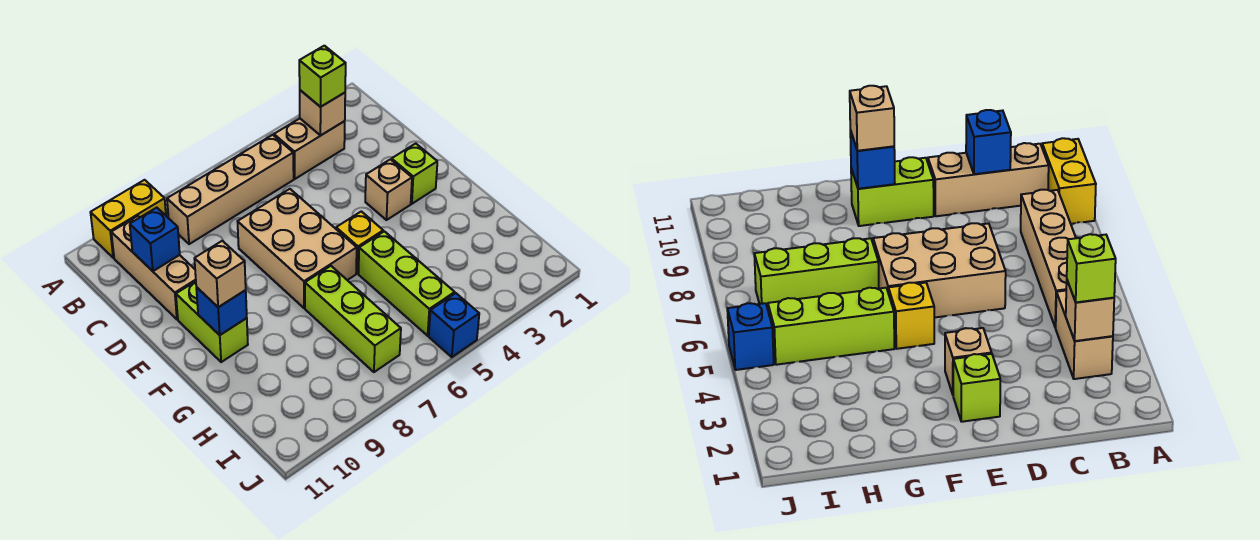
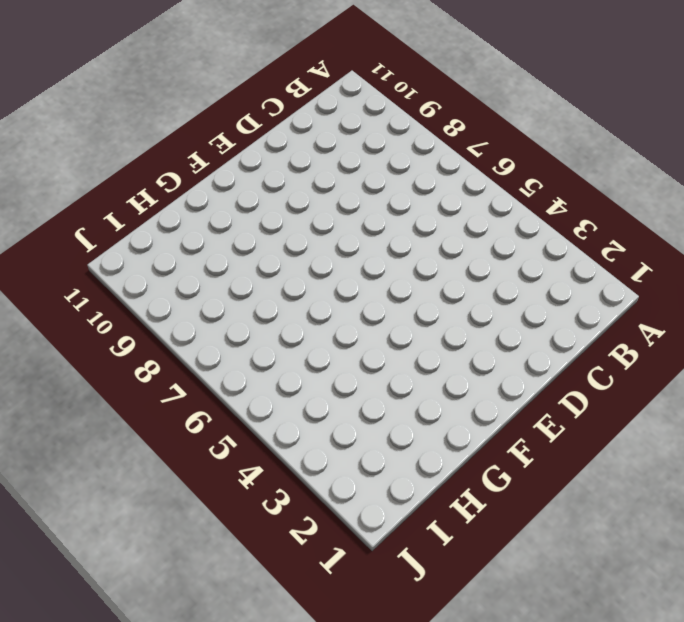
none -> yellow brick A9:A10 level 1
none -> tan brick B3:B4 level 1
none -> tan brick B5:B8 level 1

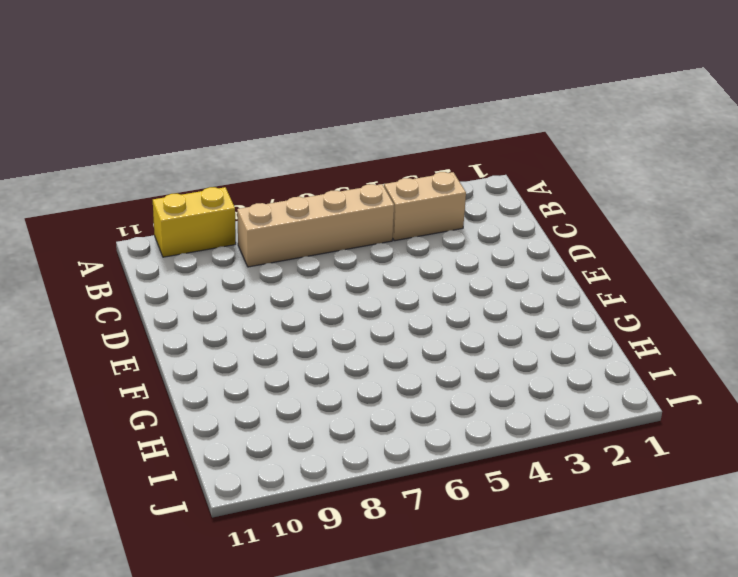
none -> tan brick B10:D10 level 1
none -> tan brick D6:F7 level 1
none -> lime brick E2 level 1

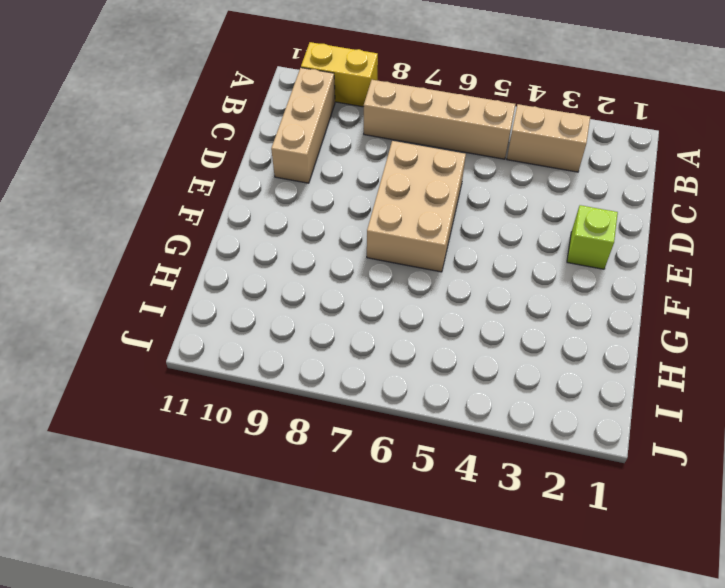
none -> tan brick E3 level 1
none -> lime brick E10:F10 level 1
none -> yellow brick F5 level 1

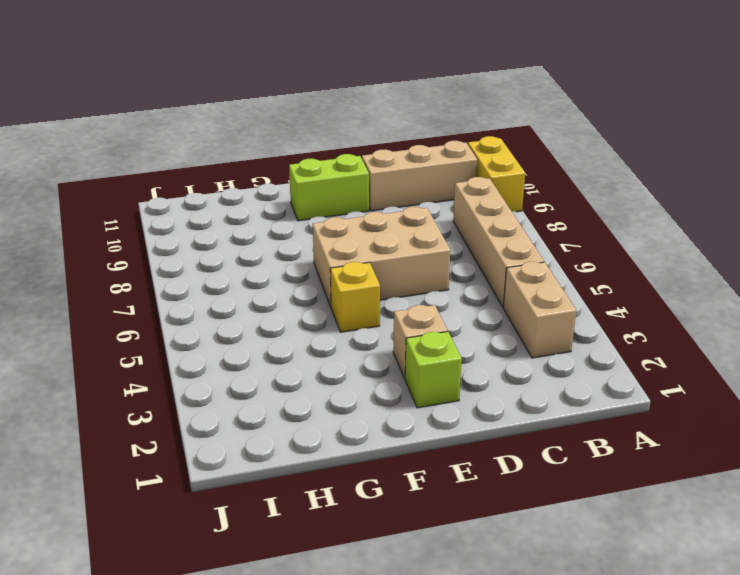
none -> lime brick G5:I5 level 1
none -> lime brick G7:I7 level 1
none -> blue brick J5 level 1

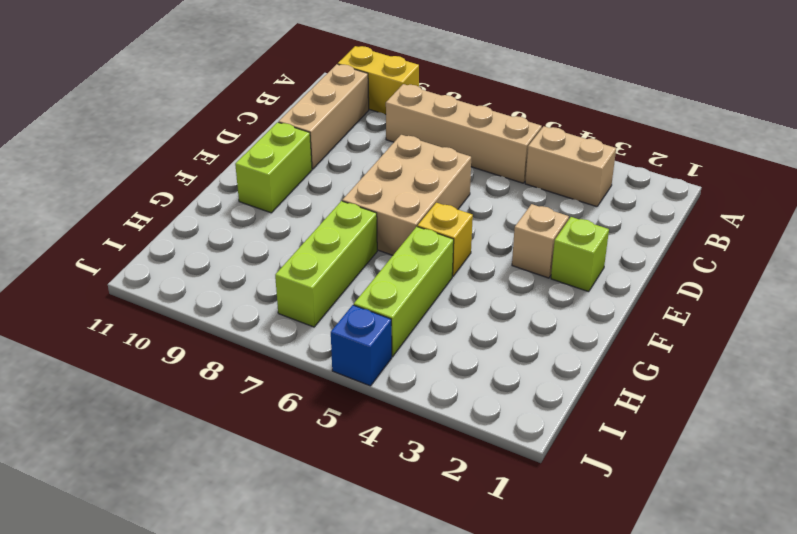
none -> tan brick B3 level 2
none -> blue brick C10 level 2
none -> blue brick F10 level 2

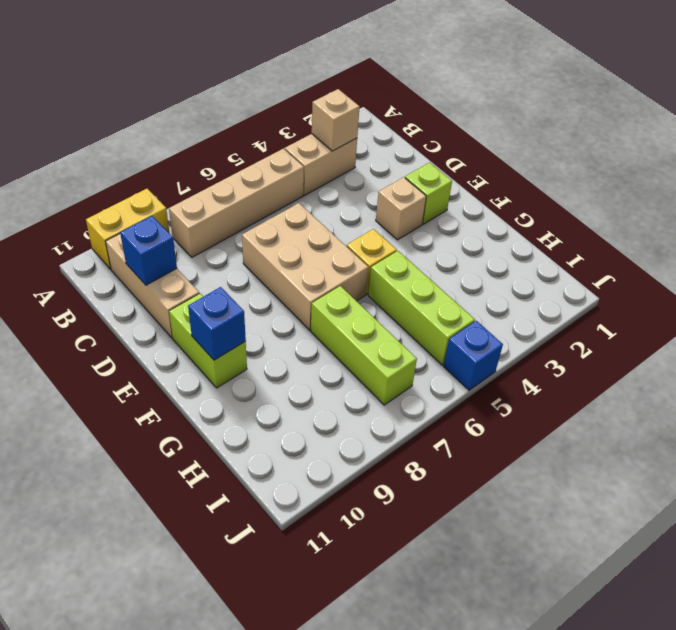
none -> lime brick B3 level 3
none -> tan brick F10 level 3

